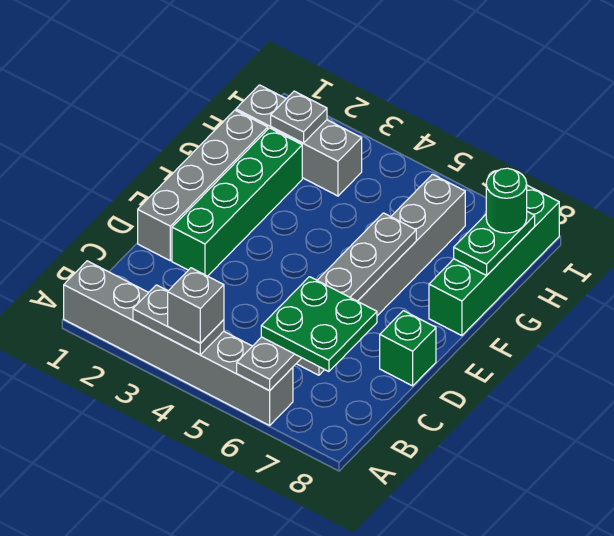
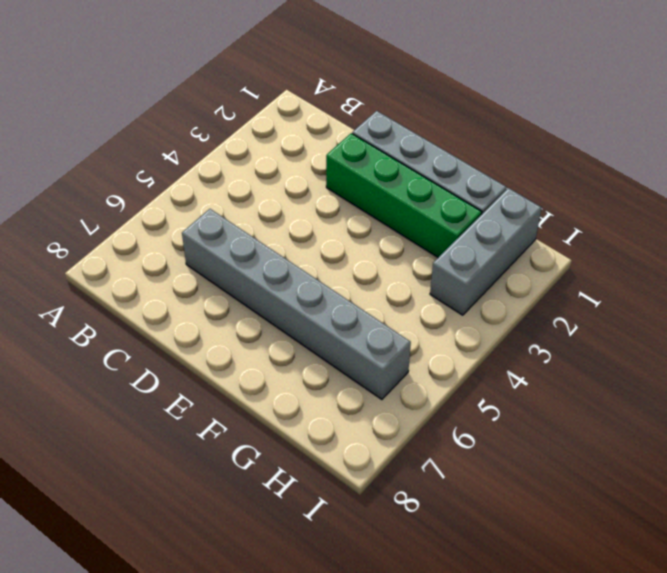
none -> grey brick A1:A6 level 1
none -> green brick D8 level 1
none -> green brick F8:I8 level 1

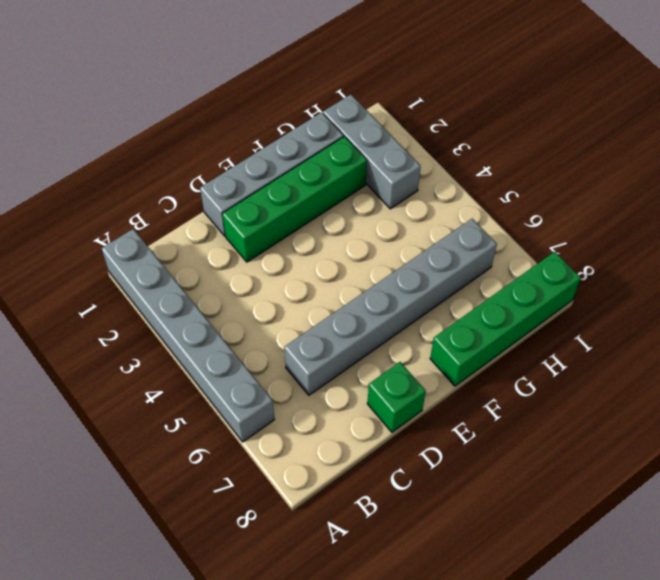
none -> grey plate A3:A4 level 2
none -> grey plate A6:F6 level 2
none -> green plate G8:H8 level 2

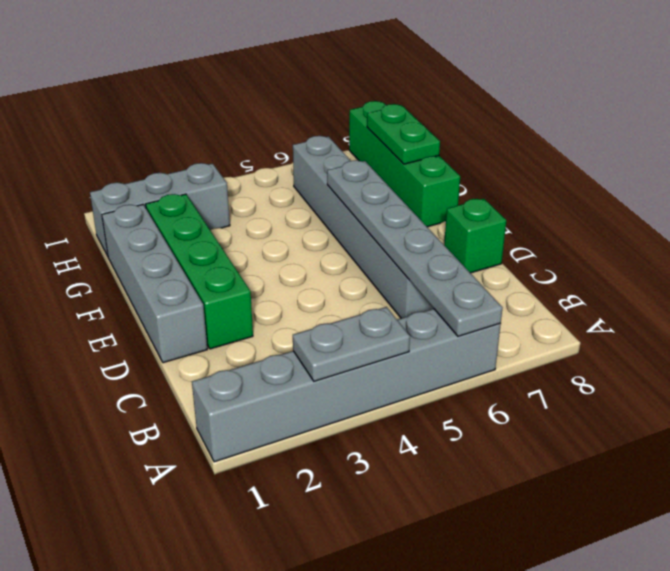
none -> grey plate H2 level 2
none -> grey brick A4 level 3
none -> green plate B6:C7 level 3

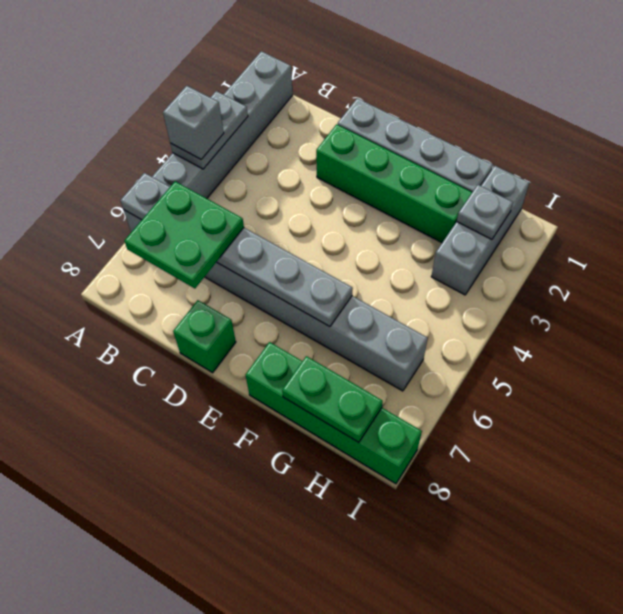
none -> green round brick H8 level 3

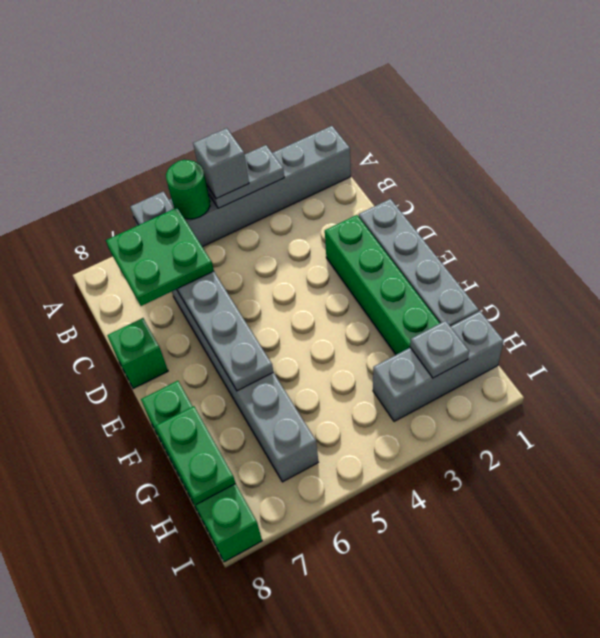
green round brick A5 level 2 -> green round brick H8 level 3

